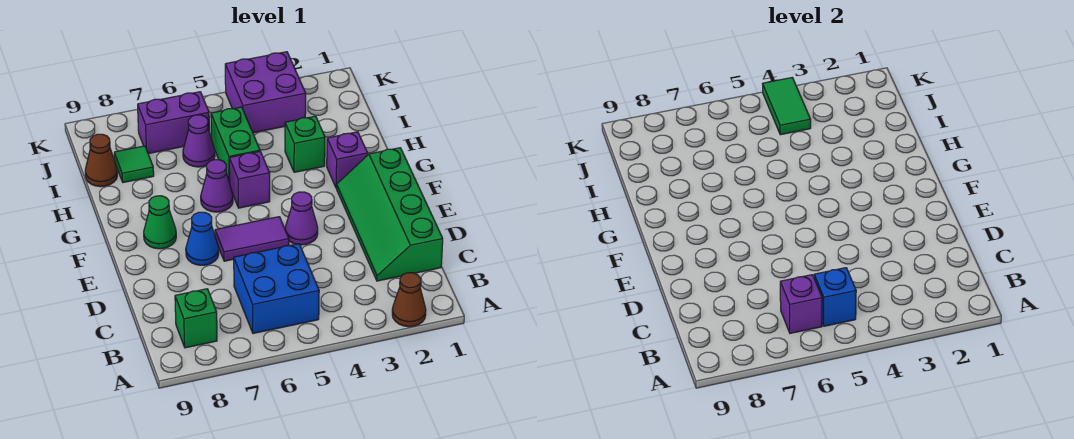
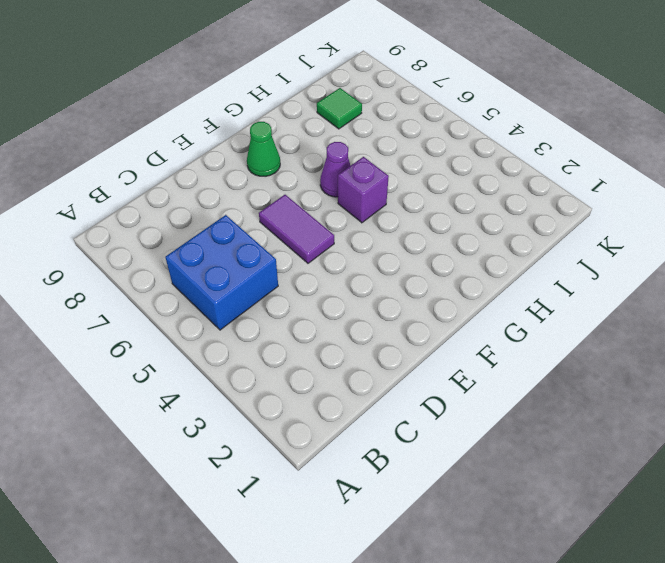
none -> brown cone A2 level 1
none -> green brick B8 level 1
none -> green slope C1:F2 level 1 top 1

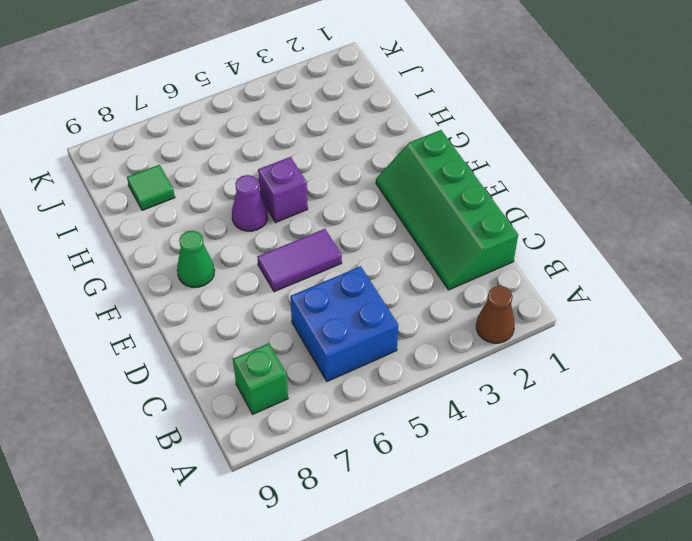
none -> purple cone E4 level 1
none -> blue cone E7 level 1
none -> purple brick G2 level 1

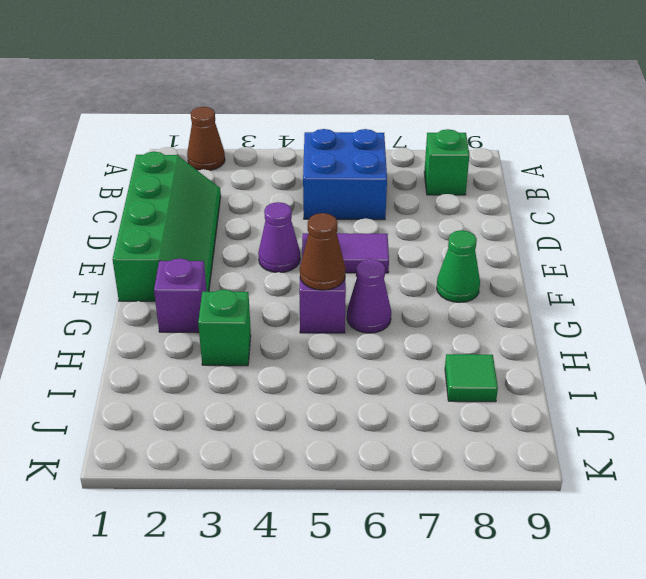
brown cone G5 level 2 -> brown cone I9 level 1
none -> blue cone E7 level 1
none -> green brick H5:I5 level 1
none -> purple cone I6 level 1

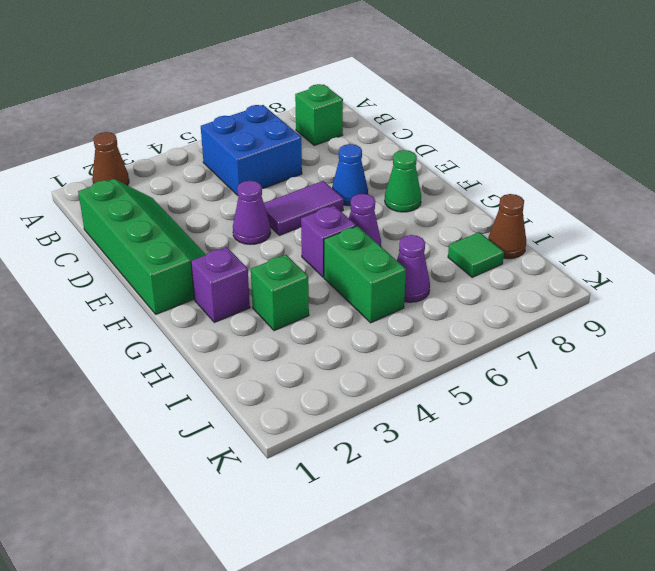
none -> purple brick J3:K4 level 1
none -> purple brick J6:J7 level 1
none -> blue brick B5 level 2

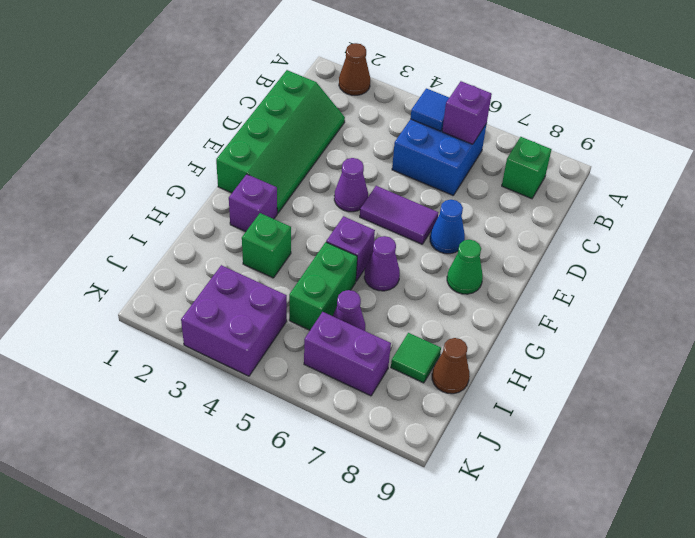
blue tile B5 level 2 -> blue brick B5 level 2
none -> green tile J4:K4 level 2

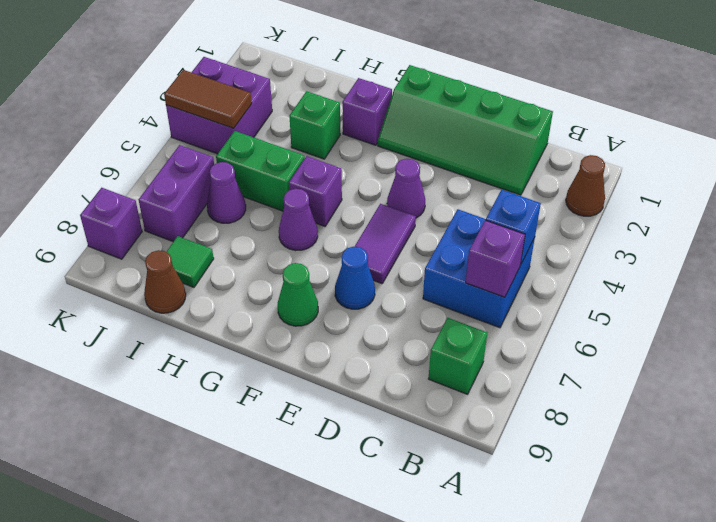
brown tile J4:K4 level 2 -> green tile J4:K4 level 2
purple brick K8 level 1 -> none

